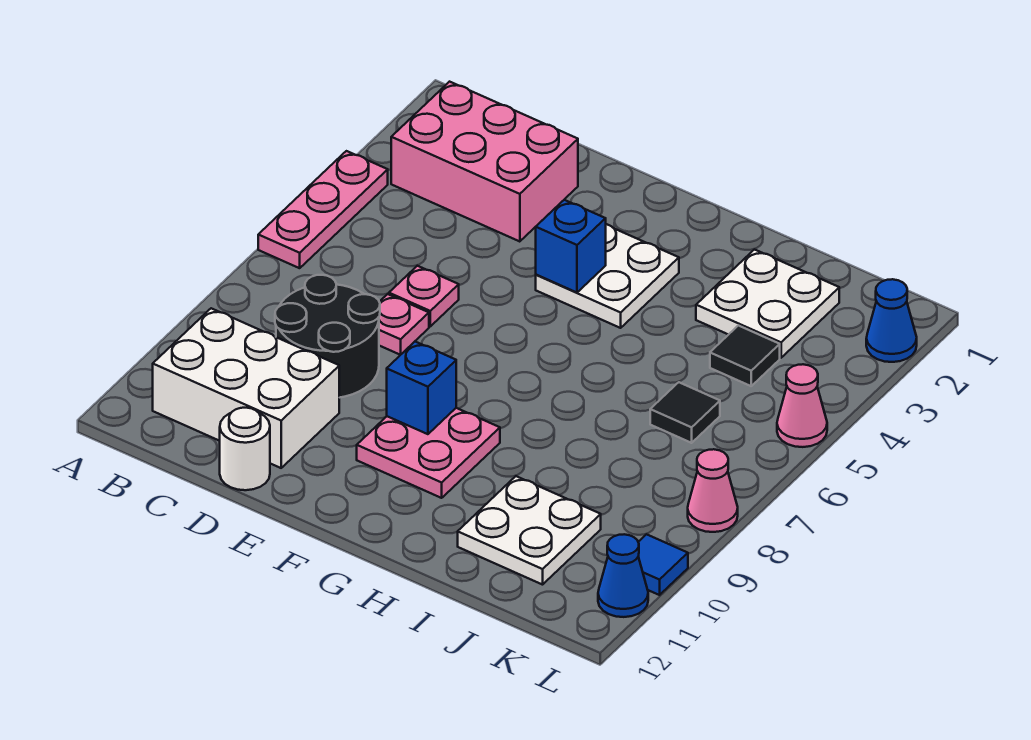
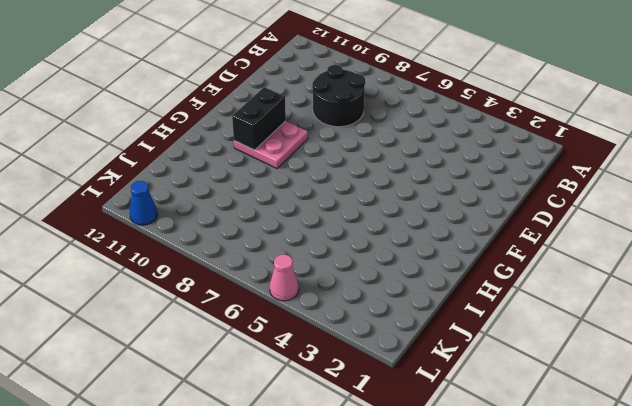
black brick F10:G10 level 2 -> none
none -> pink plate A4:A6 level 1
none -> pink brick B2:D3 level 1
none -> white brick B10:D11 level 1

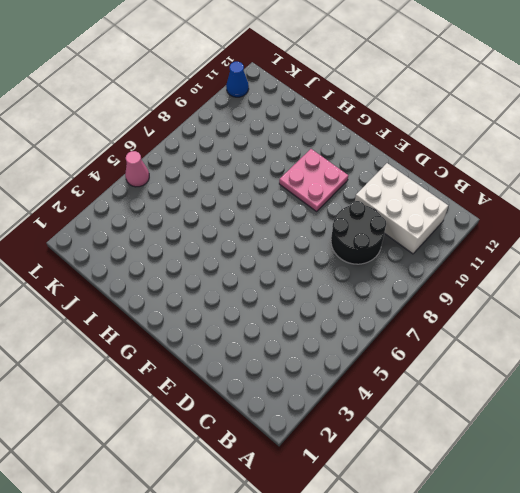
none -> pink plate A4:A6 level 1
none -> pink brick B2:D3 level 1
none -> pink plate D6 level 1

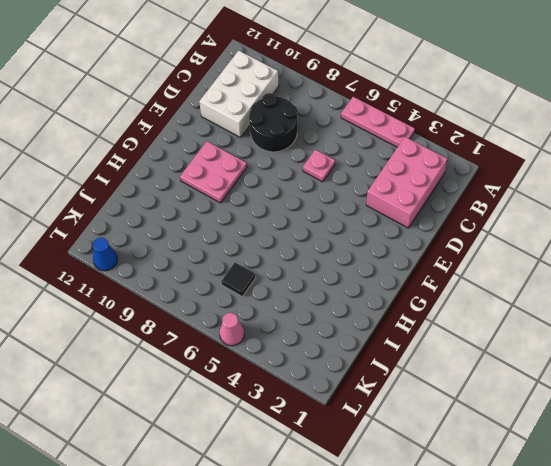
none -> pink plate D7 level 1
none -> white round brick D12 level 1
none -> white plate F3:G4 level 1

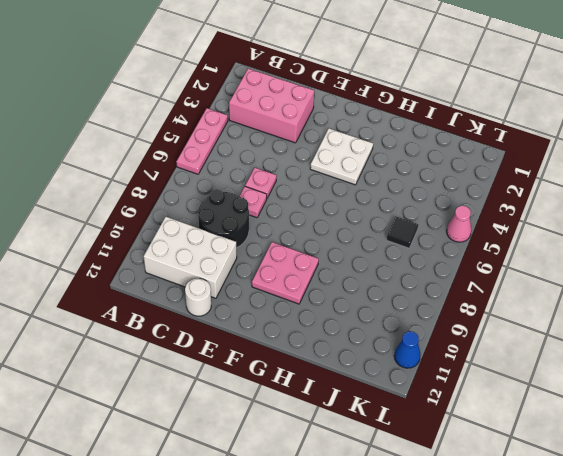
none -> white plate I2:J3 level 1
none -> white plate I10:J11 level 1
none -> black tile J4 level 1

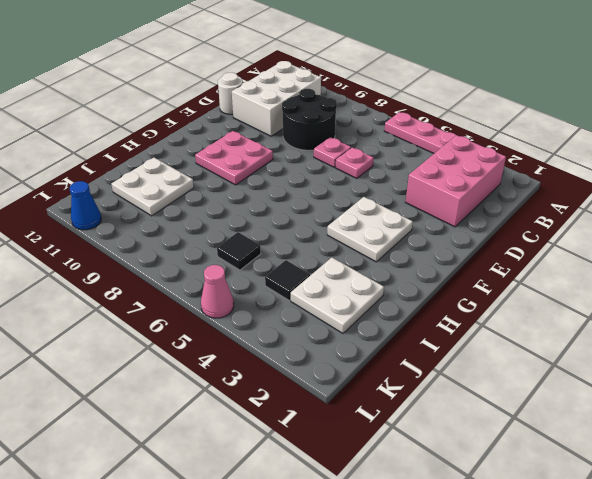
none -> blue cone L2 level 1
none -> pink cone L8 level 1
none -> blue tile L10 level 1

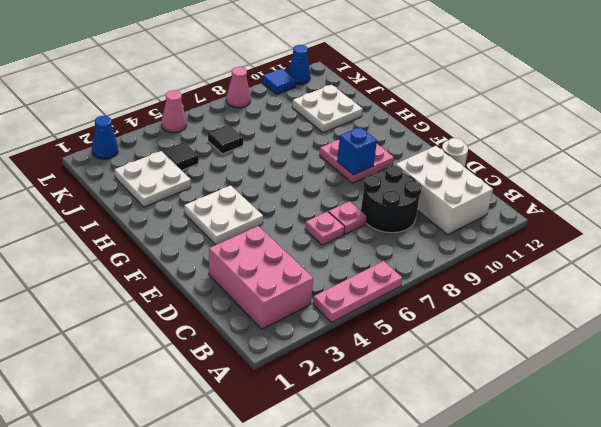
none -> blue brick F4 level 2

